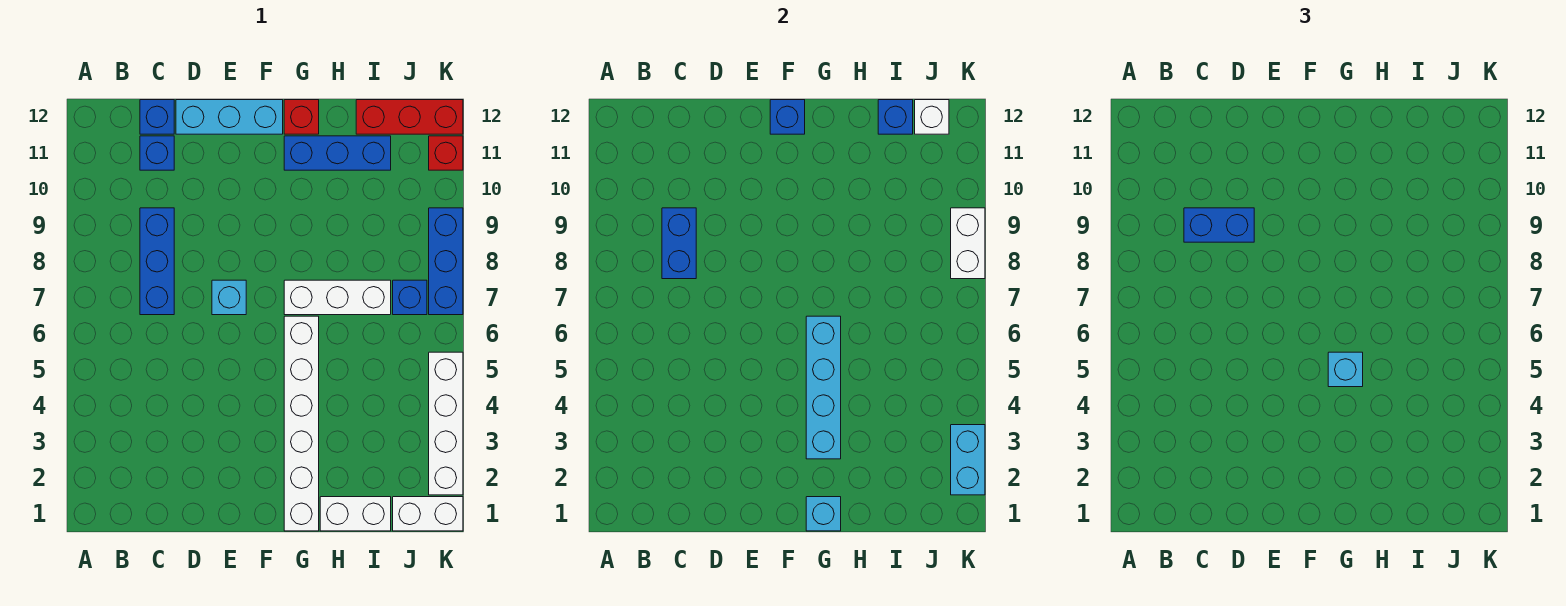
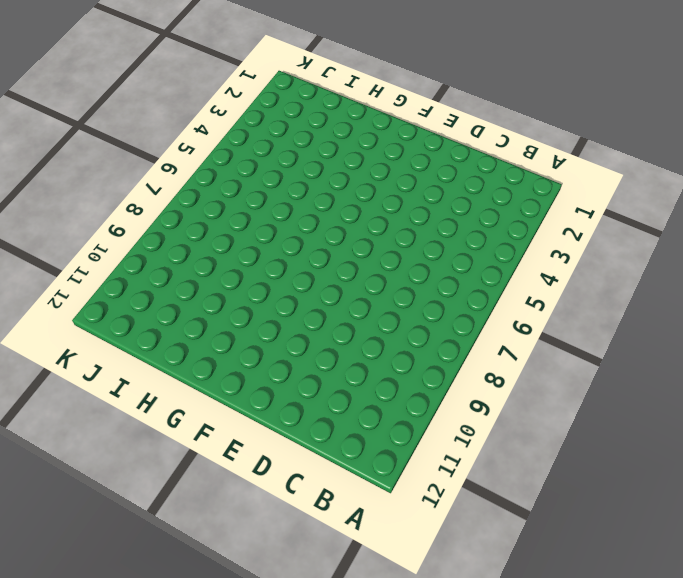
none -> blue brick C7:C9 level 1
none -> blue brick C11 level 1
none -> blue brick C12 level 1

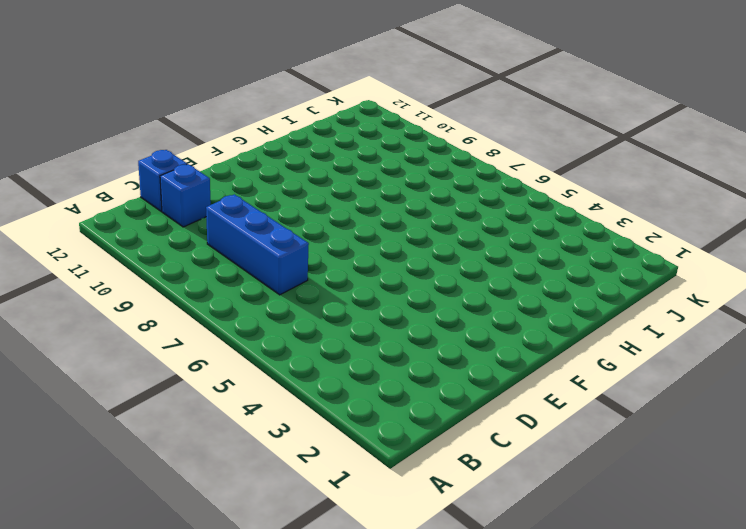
none -> cyan brick D12:F12 level 1
none -> cyan brick E7 level 1
none -> white brick G1:G6 level 1

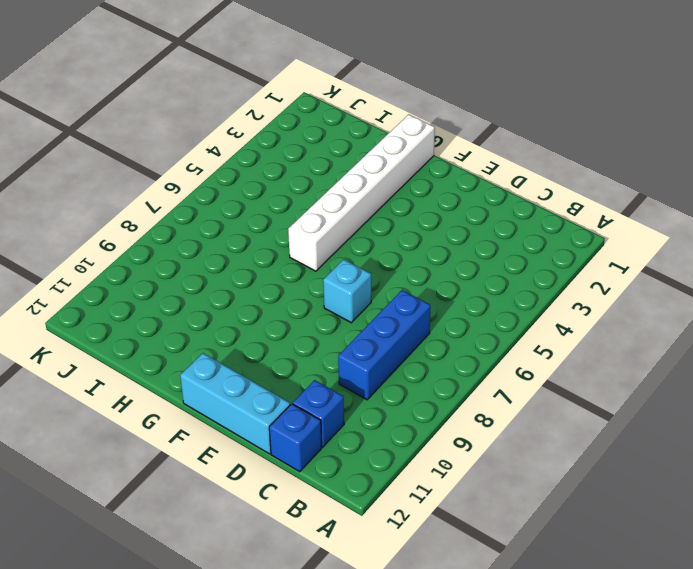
none -> white brick G7:I7 level 1
none -> blue brick G11:I11 level 1
none -> red brick G12 level 1

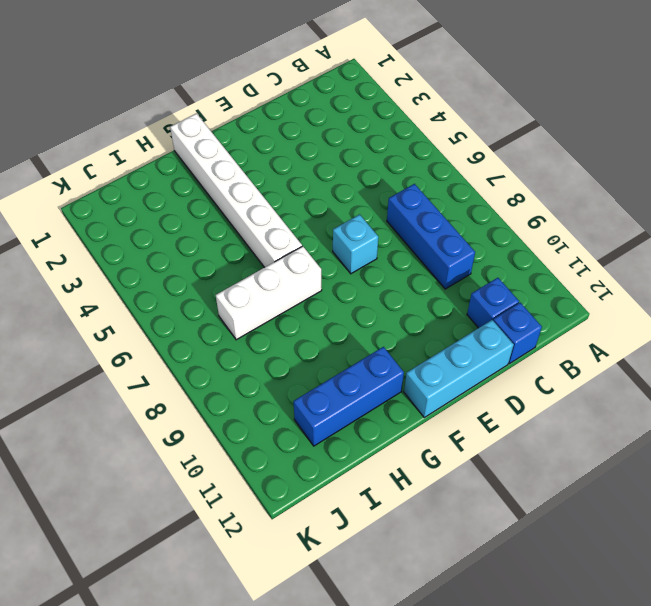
none -> red brick G12 level 1
none -> white brick H1:I1 level 1
none -> red brick I12:K12 level 1

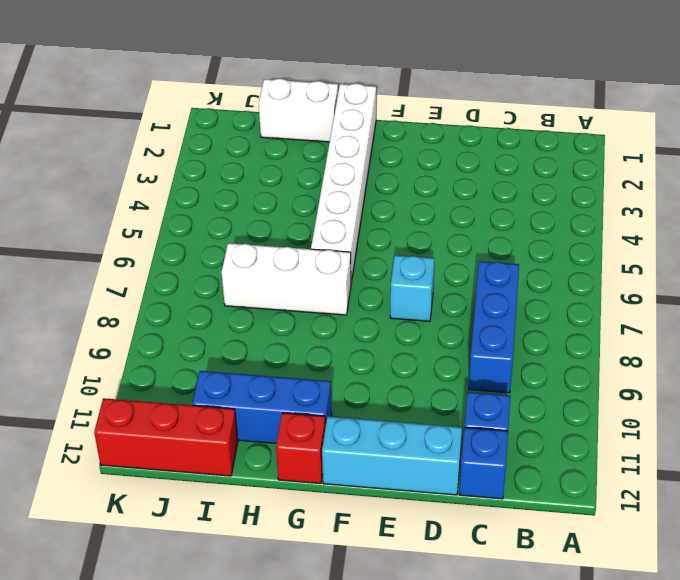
none -> white brick J1:K1 level 1
none -> blue brick J7 level 1
none -> white brick K2:K5 level 1

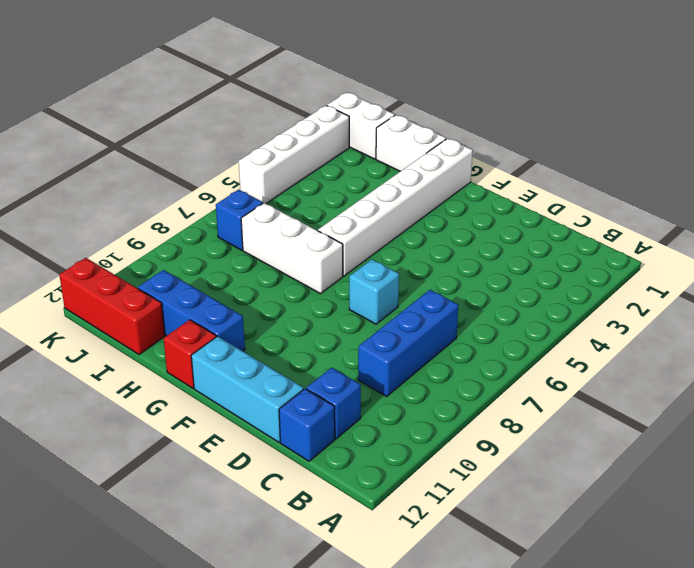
none -> blue brick K7:K9 level 1
none -> red brick K11 level 1
none -> blue brick C8:C9 level 2

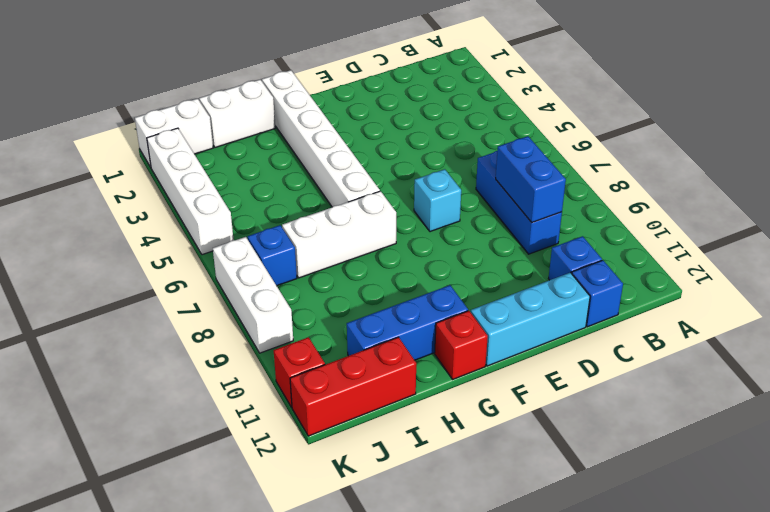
white brick K7:K9 level 1 -> blue brick K7:K9 level 1
none -> blue brick F12 level 2
none -> cyan brick G1 level 2
none -> cyan brick G3:G6 level 2

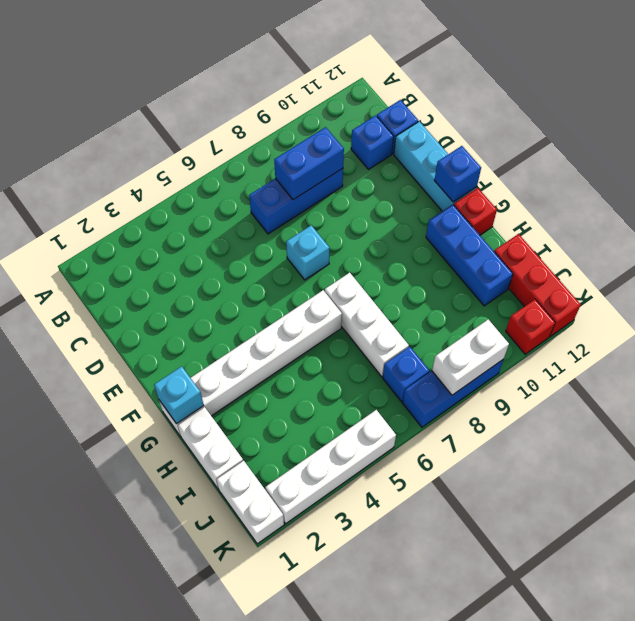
none -> cyan brick G3:G6 level 2
none -> blue brick I12 level 2
none -> white brick J12 level 2

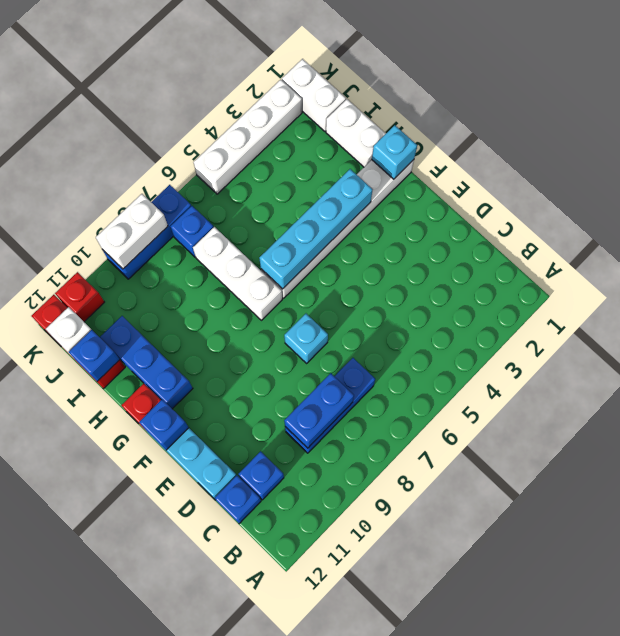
none -> cyan brick K2:K3 level 2
none -> blue brick C9:D9 level 3
none -> cyan brick G5 level 3

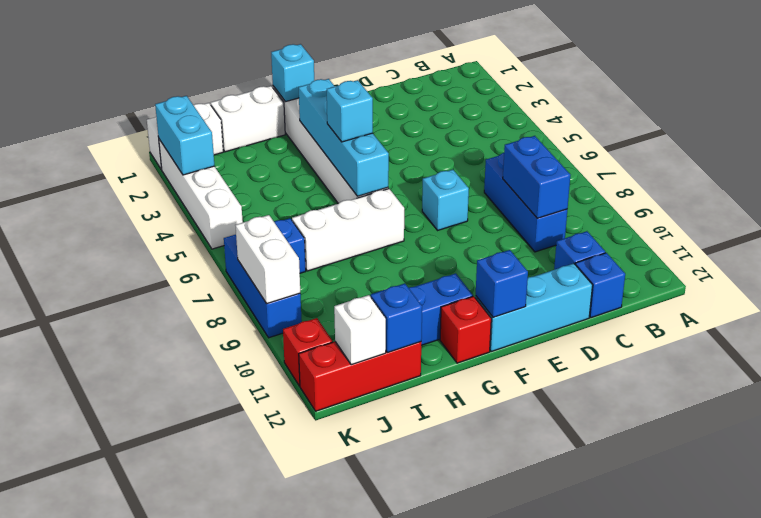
none -> blue brick C9:D9 level 3

